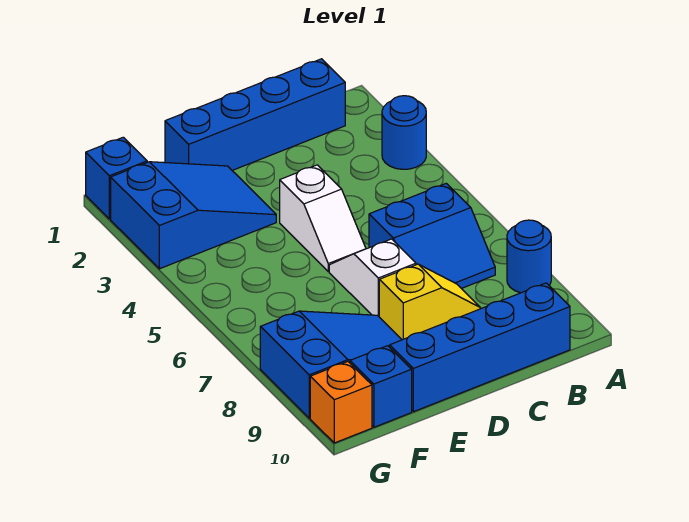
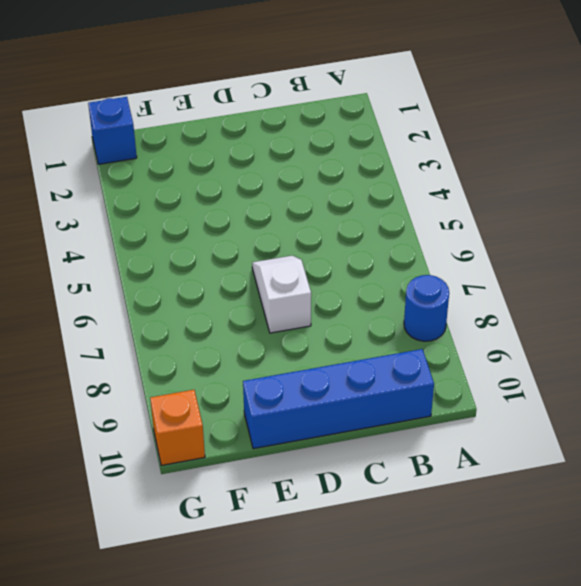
none -> blue round brick A3 level 1
none -> blue brick B1:E1 level 1
none -> blue slope B6:C7 level 1 top 6

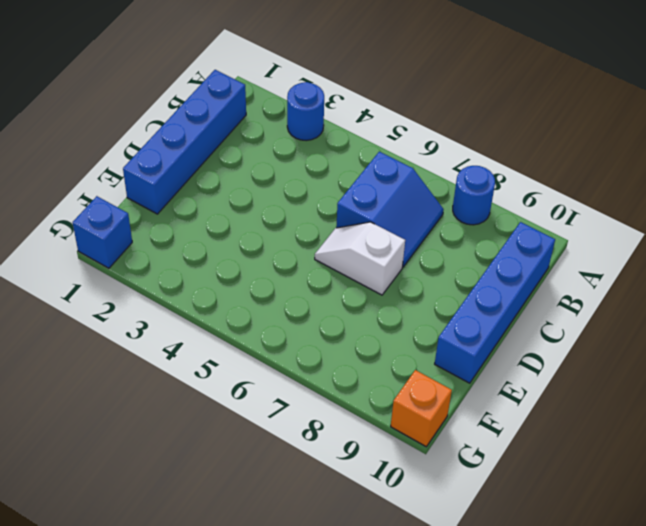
none -> yellow slope C8:D8 level 1 top D
none -> white slope D4:D5 level 1 top 4
none -> blue slope E2:G3 level 1 top G

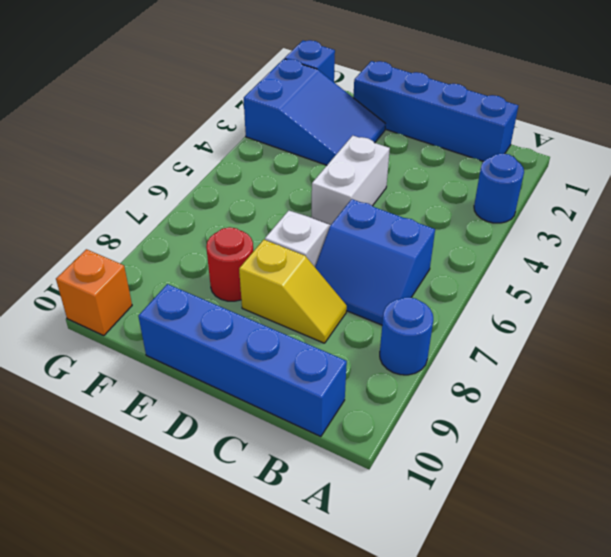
white brick D4:D5 level 1 -> white slope D4:D5 level 1 top 4
red round brick E8 level 1 -> blue slope E8:G9 level 1 top G
none -> blue brick F10 level 1

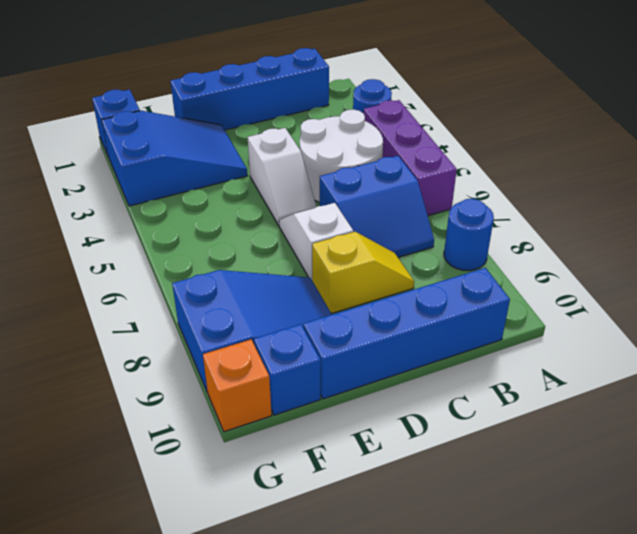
purple brick A4:A6 level 1 -> none
white round brick B4:C5 level 1 -> none

